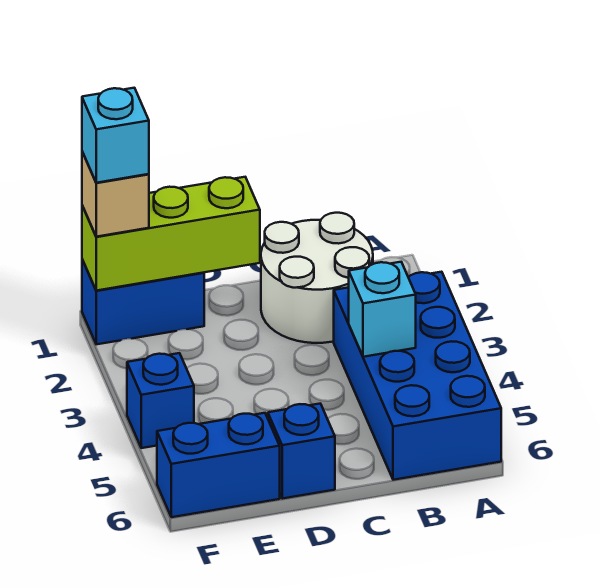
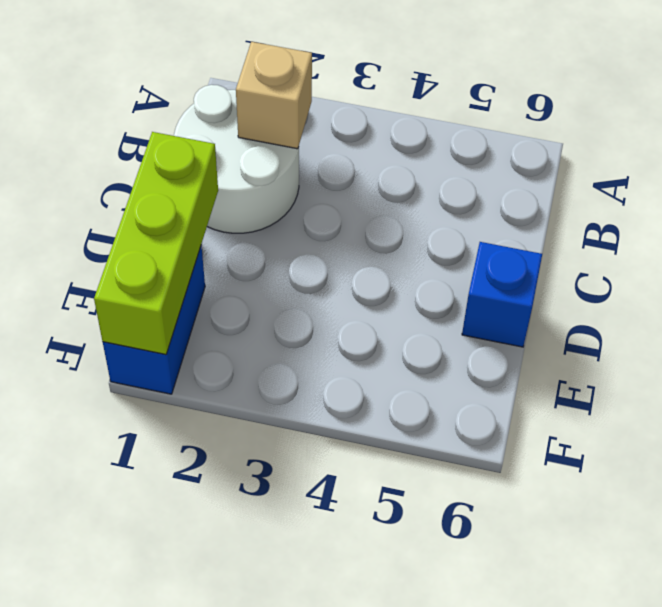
tan brick B2 level 2 -> tan brick F1 level 3
none -> blue brick A3:B6 level 1
none -> blue brick E6:F6 level 1

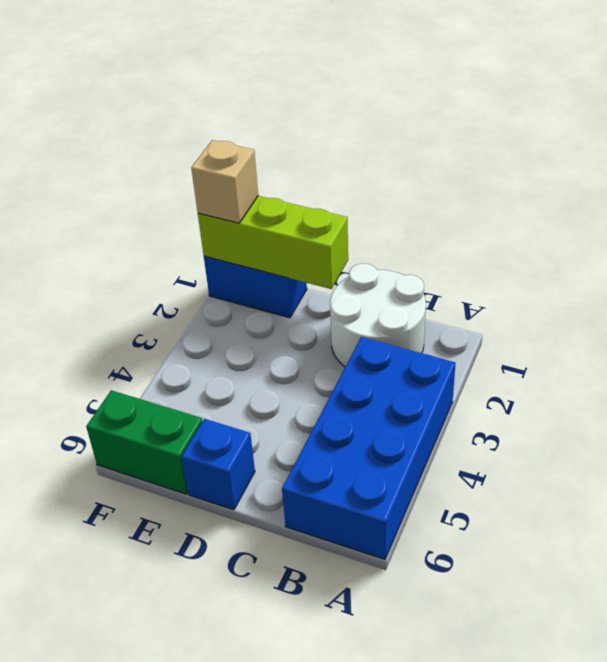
green brick E6:F6 level 1 -> blue brick E6:F6 level 1
none -> blue brick F4 level 1
none -> cyan brick B4 level 2

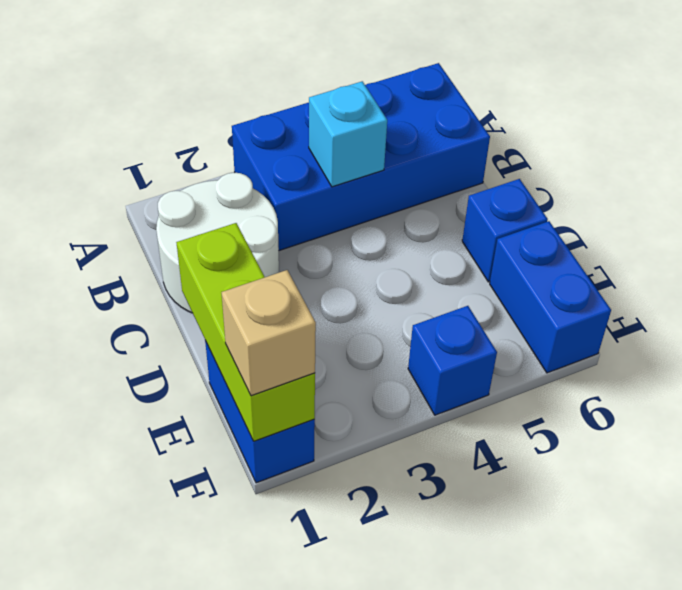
none -> cyan brick F1 level 4

